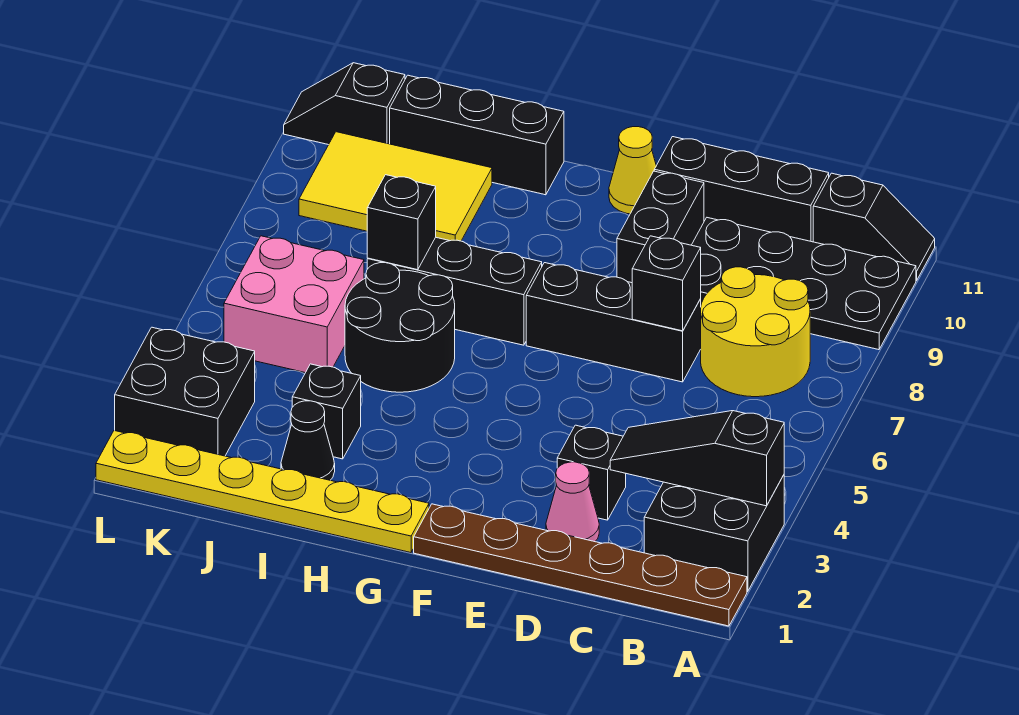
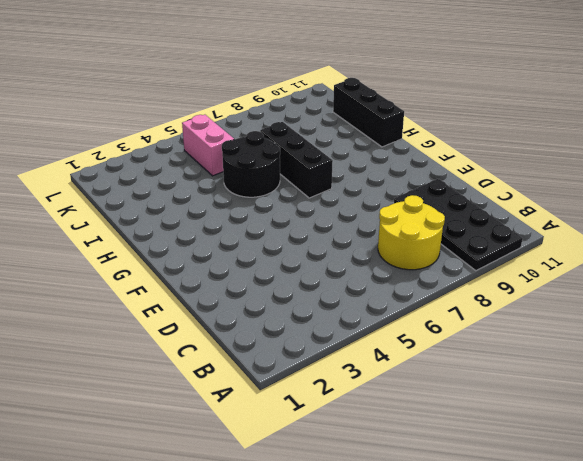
pink brick J5:K5 level 1 -> pink brick J5:K6 level 1
none -> brown plate A1:F1 level 1
none -> black brick A2:B3 level 1
none -> black slope A11:B11 level 1 top B

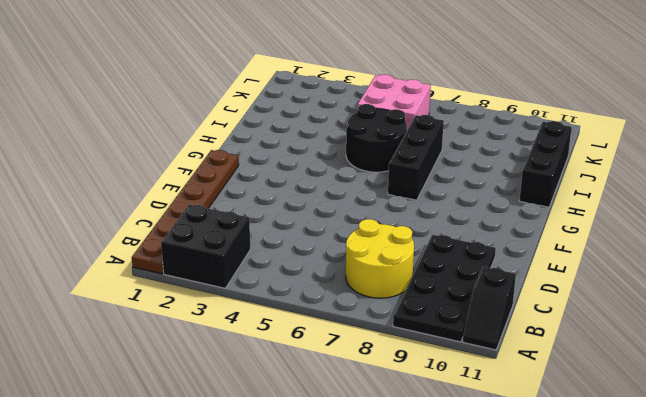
none -> black brick C11:E11 level 1
none -> pink cone D2 level 1
none -> black brick D3 level 1

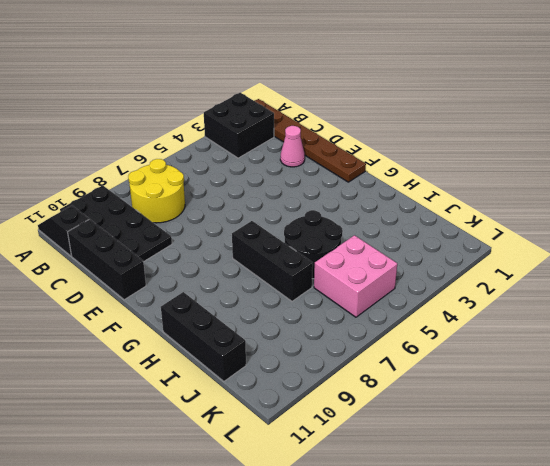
none -> black brick D3 level 1
none -> black brick D7:F7 level 1
none -> black brick E9:E10 level 1

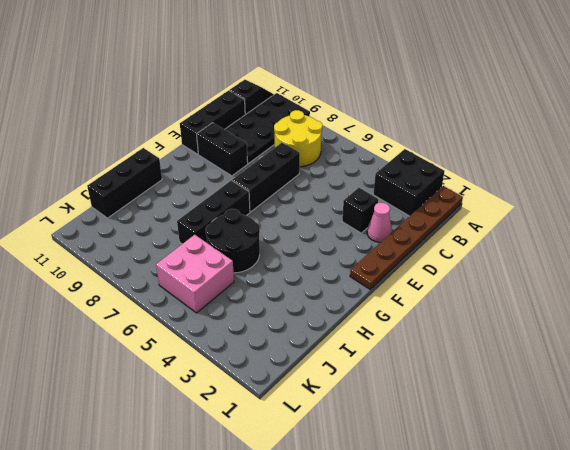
none -> yellow cone F11 level 1
none -> yellow plate G1:L1 level 1
none -> black cone I2 level 1

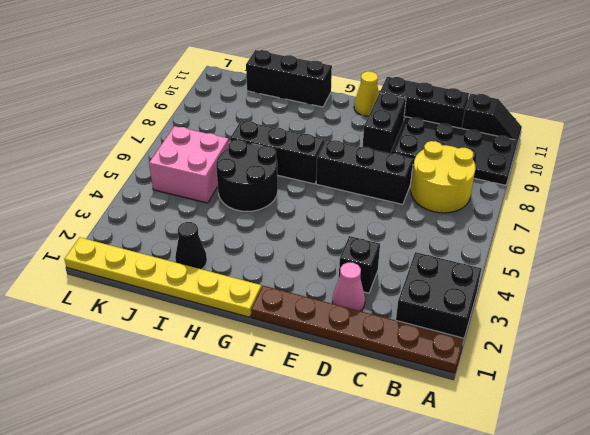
none -> black brick I3 level 1
none -> yellow tile I9:K10 level 1
none -> black brick K2:L3 level 1

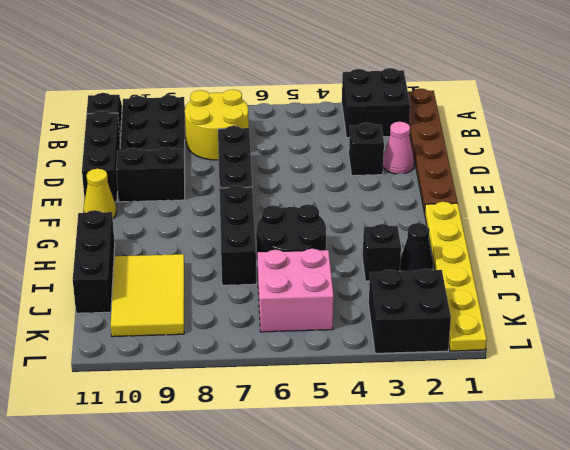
none -> black slope K11:L11 level 1 top K
none -> black slope A3:C3 level 2 top A
none -> black brick D7 level 2

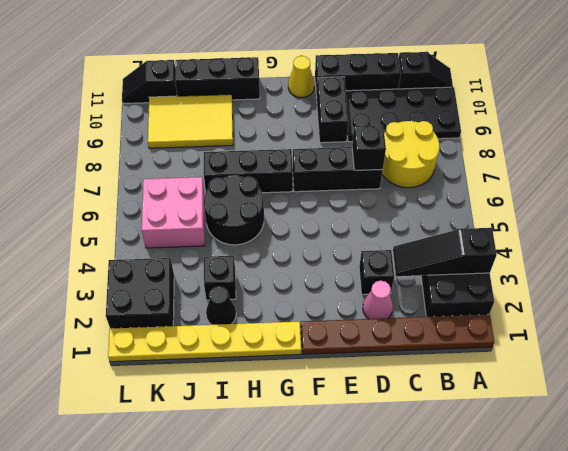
none -> black brick I7 level 2

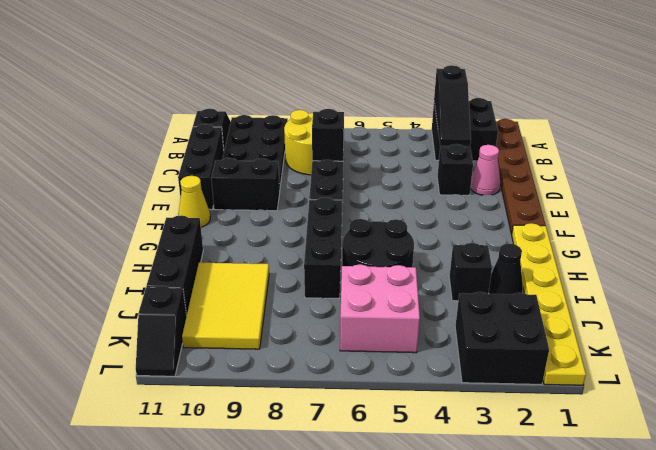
none -> black brick I7 level 2

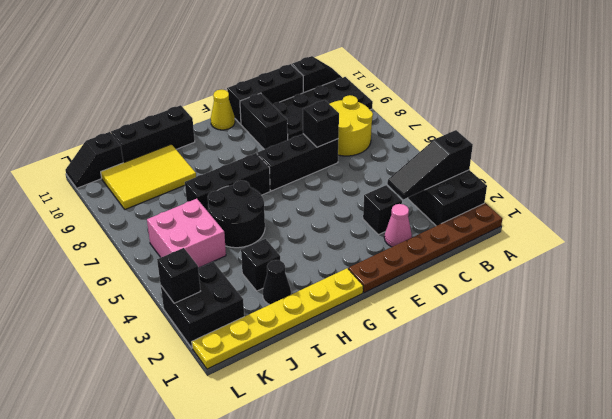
black brick L3 level 2 -> black brick I7 level 2

